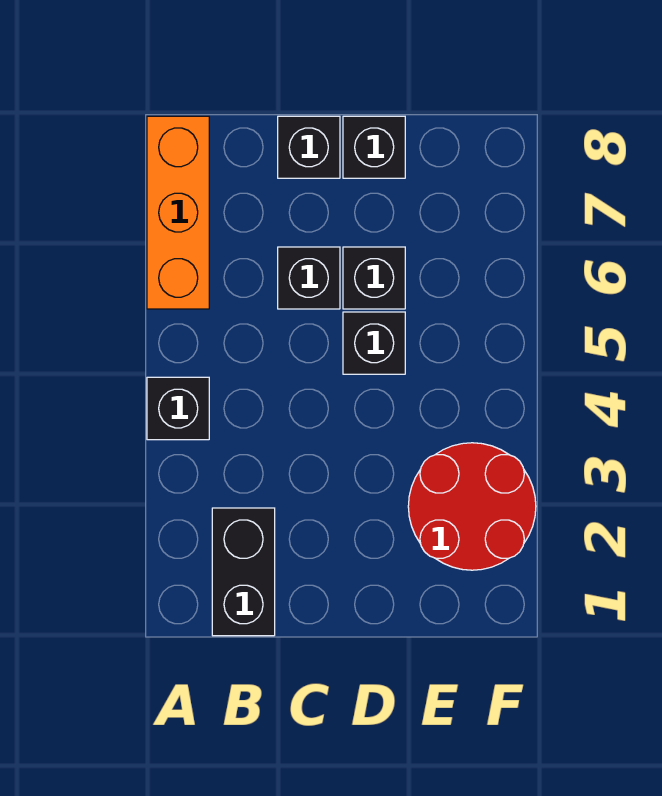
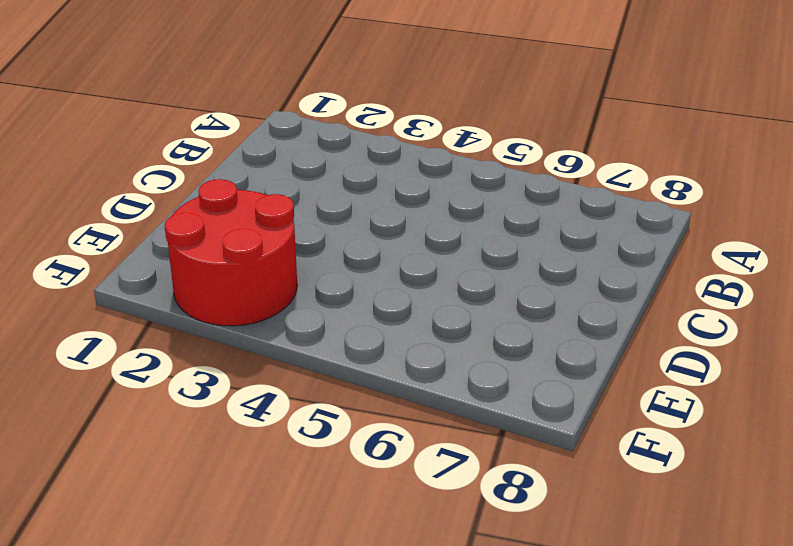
none -> black brick A4 level 1
none -> orange brick A6:A8 level 1

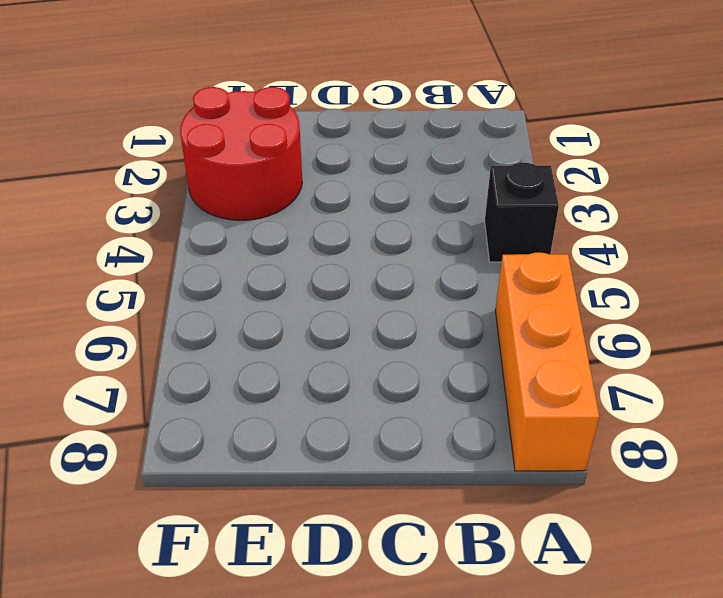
none -> black brick B1:B2 level 1
none -> black brick C6 level 1

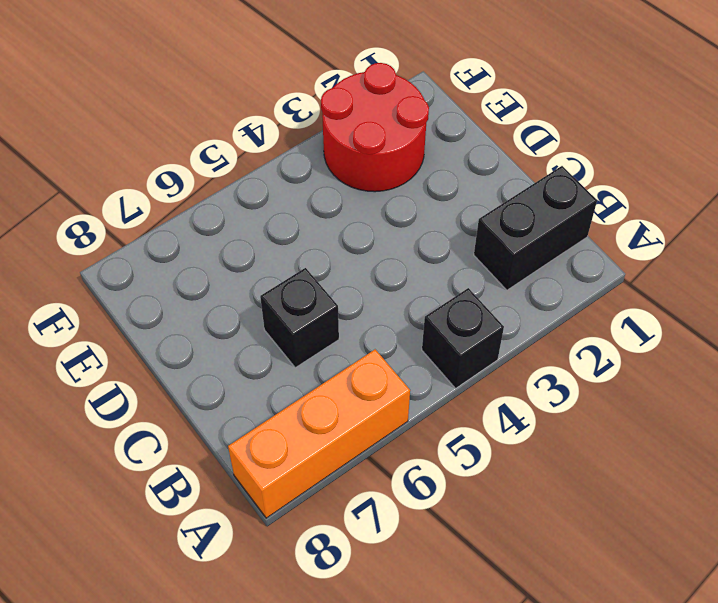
none -> black brick C8 level 1
none -> black brick D5 level 1

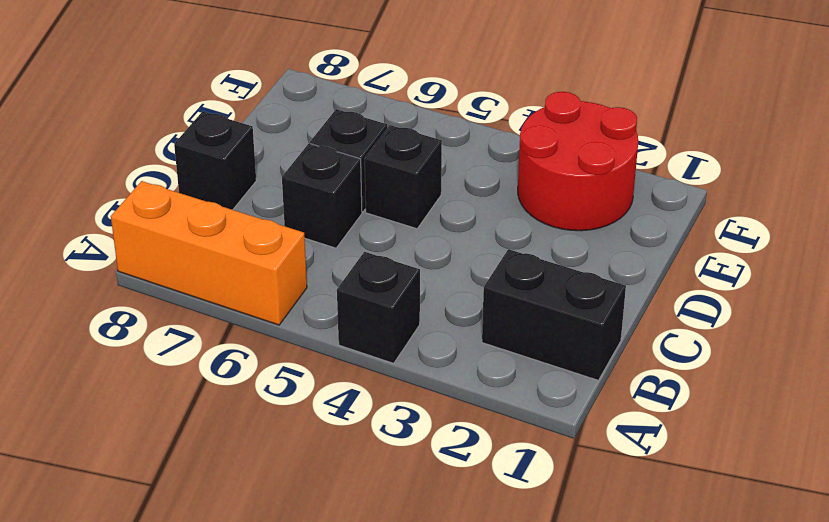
none -> black brick D8 level 1

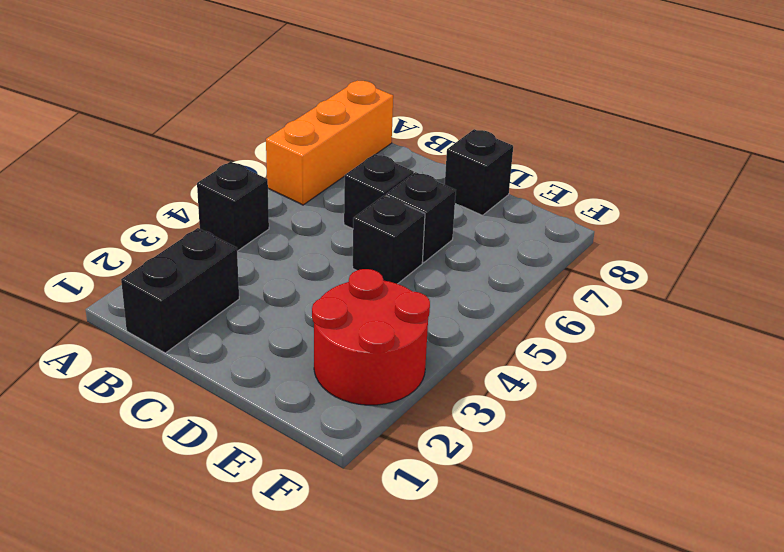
none -> black brick C8 level 1

